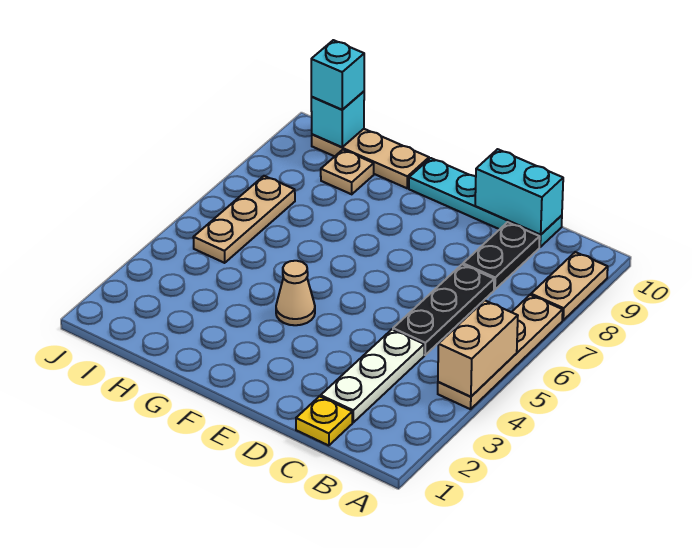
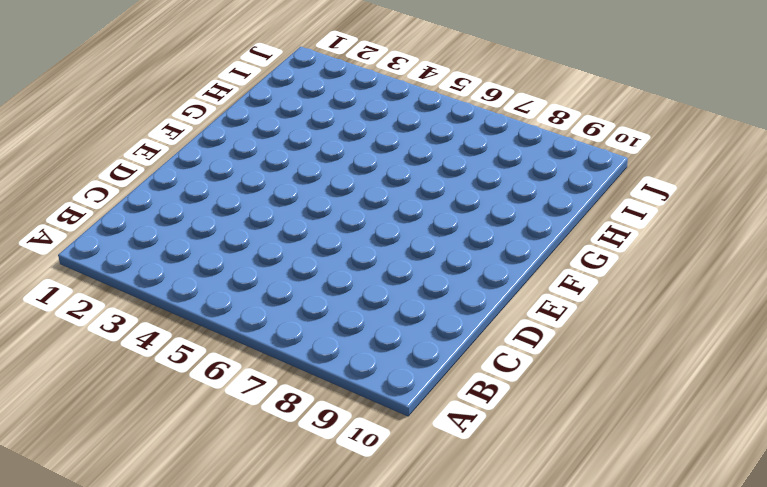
none -> tan plate A4:A7 level 1
none -> tan plate A8:A9 level 1
none -> yellow plate C1 level 1

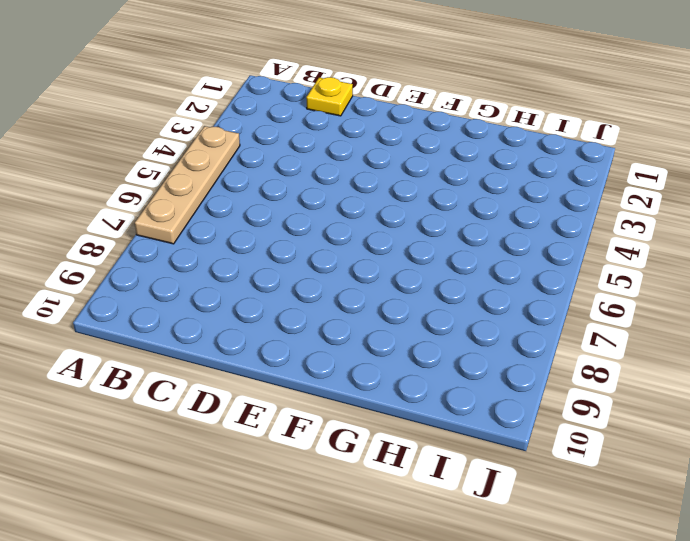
none -> tan plate A8:A9 level 1
none -> white plate C2:C4 level 1
none -> black plate C5:C7 level 1

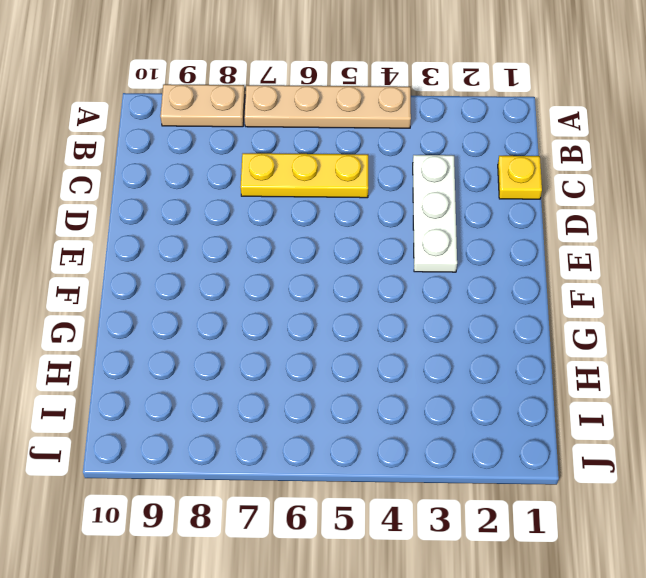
white plate C3:E3 level 1 -> white plate C2:C4 level 1
yellow plate C5:C7 level 1 -> black plate C5:C7 level 1
none -> black plate C8:C9 level 1
none -> cyan plate C10:F10 level 1
none -> tan cone F4 level 1

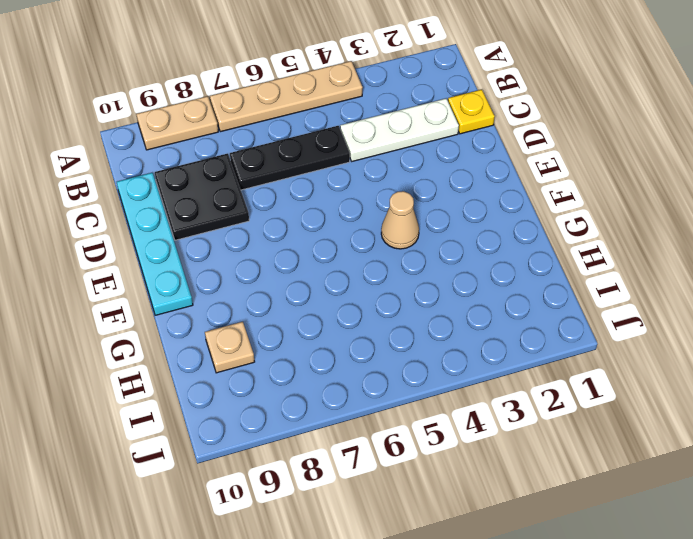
black plate C8:D9 level 1 -> black plate C8:C9 level 1
none -> tan plate G10:I10 level 1
none -> tan plate I5:I7 level 1
none -> tan brick A4:A5 level 2

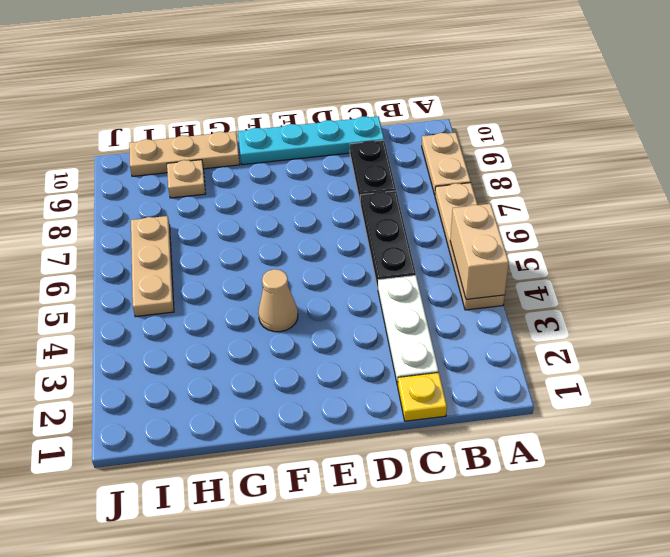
none -> cyan brick C10:D10 level 2
none -> cyan brick I10 level 2
none -> cyan brick I10 level 3

